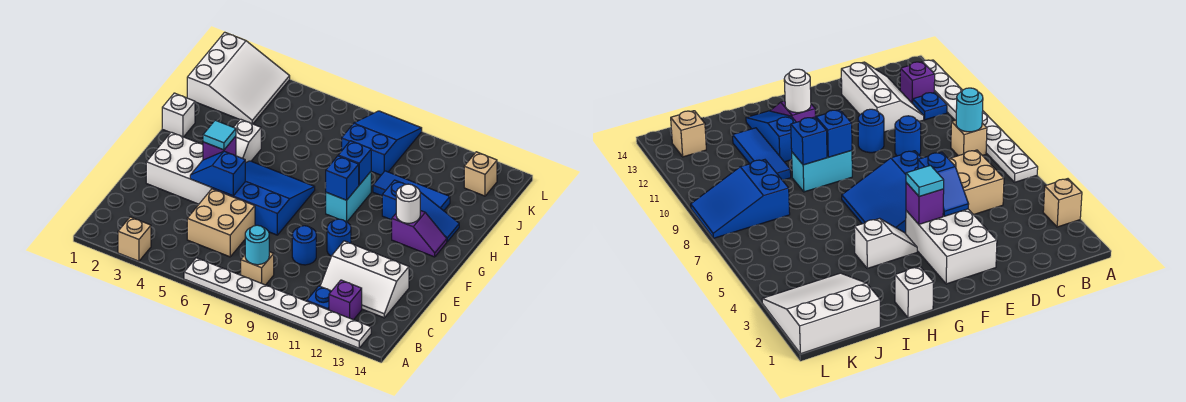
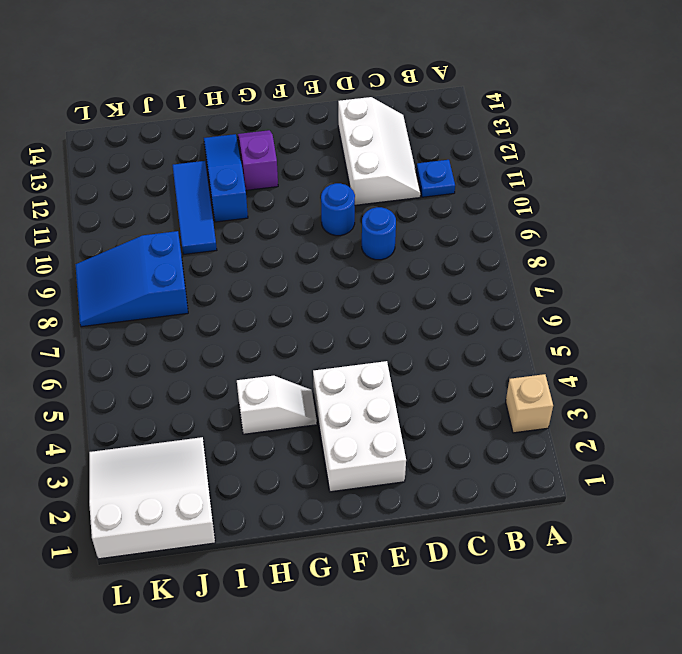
none -> white plate A6:A13 level 1
none -> tan brick B8 level 1
none -> purple brick B12 level 1

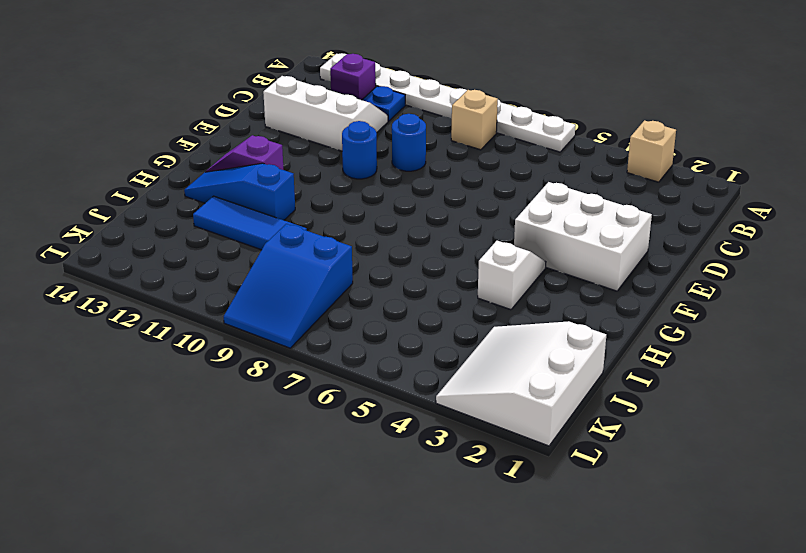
none -> tan brick C5:D6 level 1
none -> blue slope E5:G7 level 1 top E
none -> cyan brick G9:H9 level 1

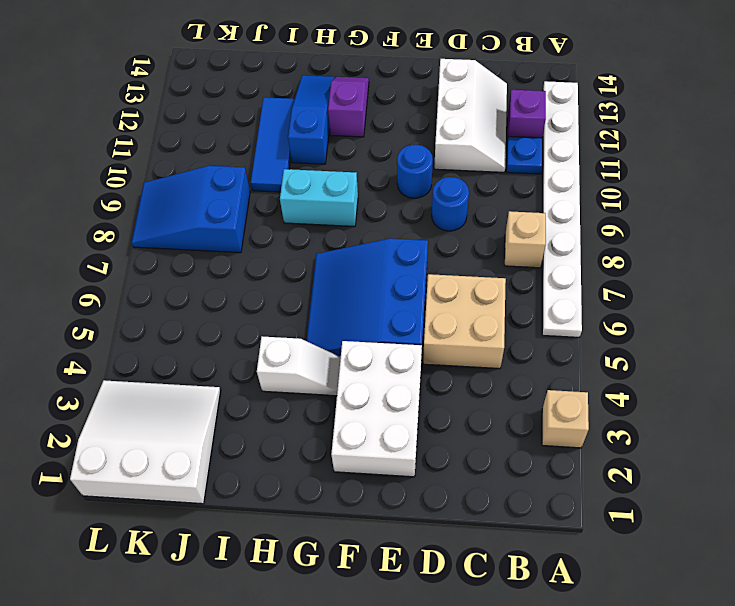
none -> white brick H1 level 1
none -> tan brick K13 level 1
none -> cyan round brick B8 level 2

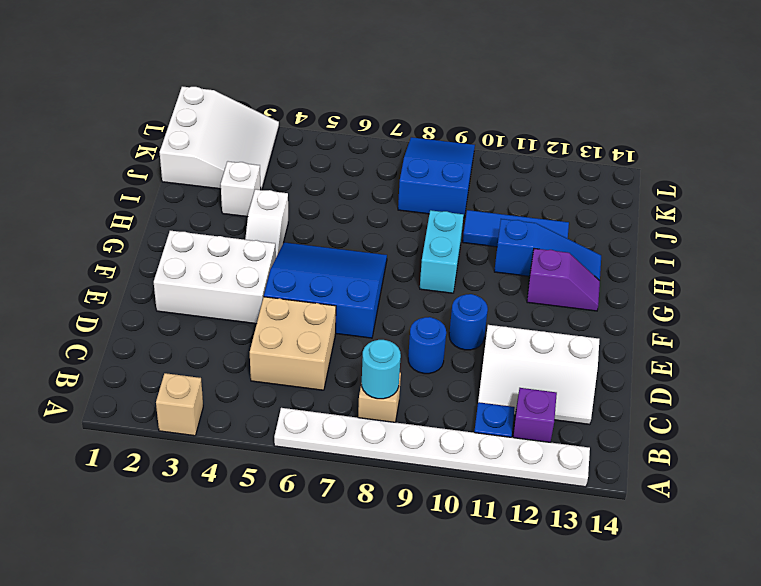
white brick I3 level 1 -> white brick H1 level 1
none -> tan brick K13 level 1
none -> blue slope E4:E5 level 2 top 5
none -> purple brick F4 level 2

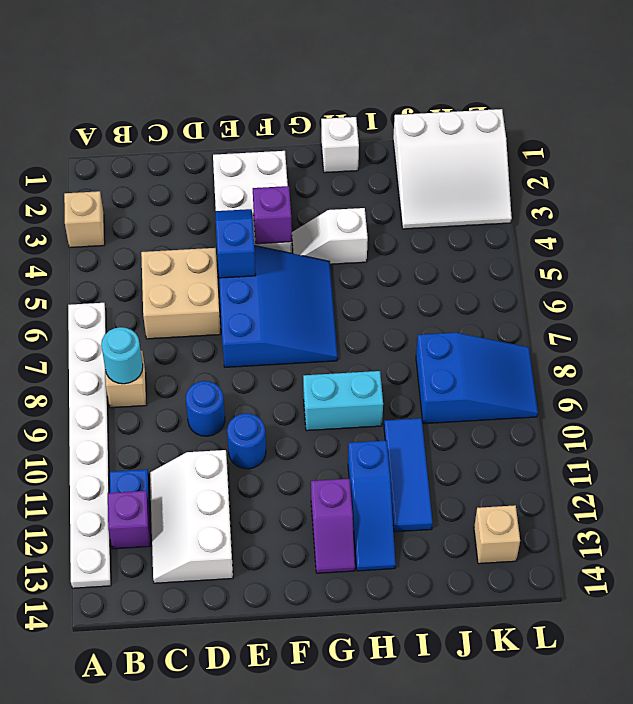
none -> blue brick G9 level 2
none -> white round brick G12 level 2
none -> blue brick H9 level 2

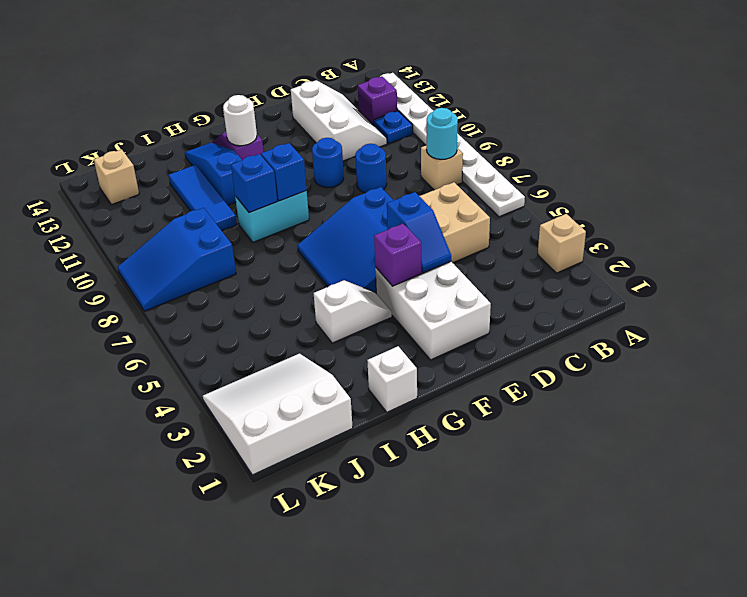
none -> cyan tile F4 level 3

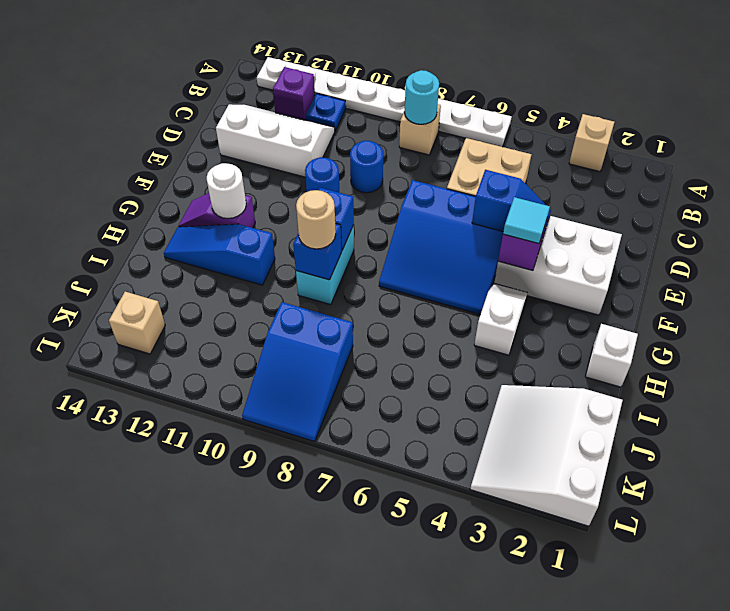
tan round brick H9 level 3 -> none
none -> blue tile I10:I12 level 1

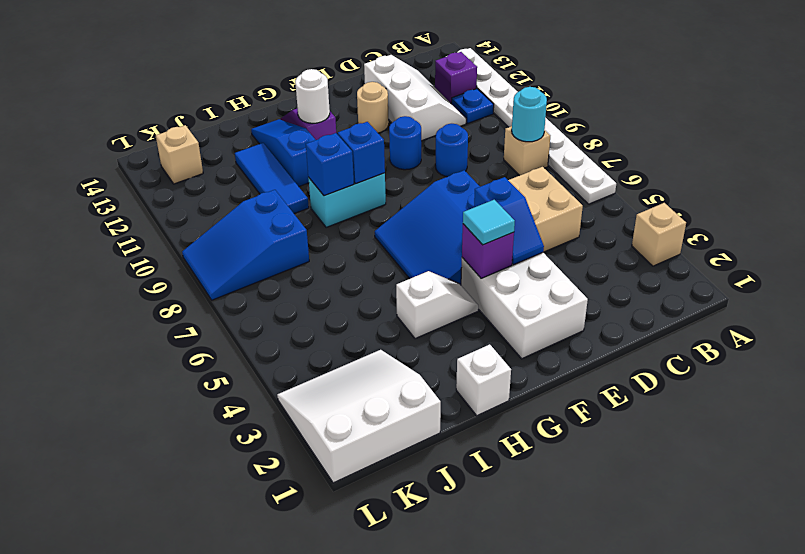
tan round brick E12 level 1 -> none

